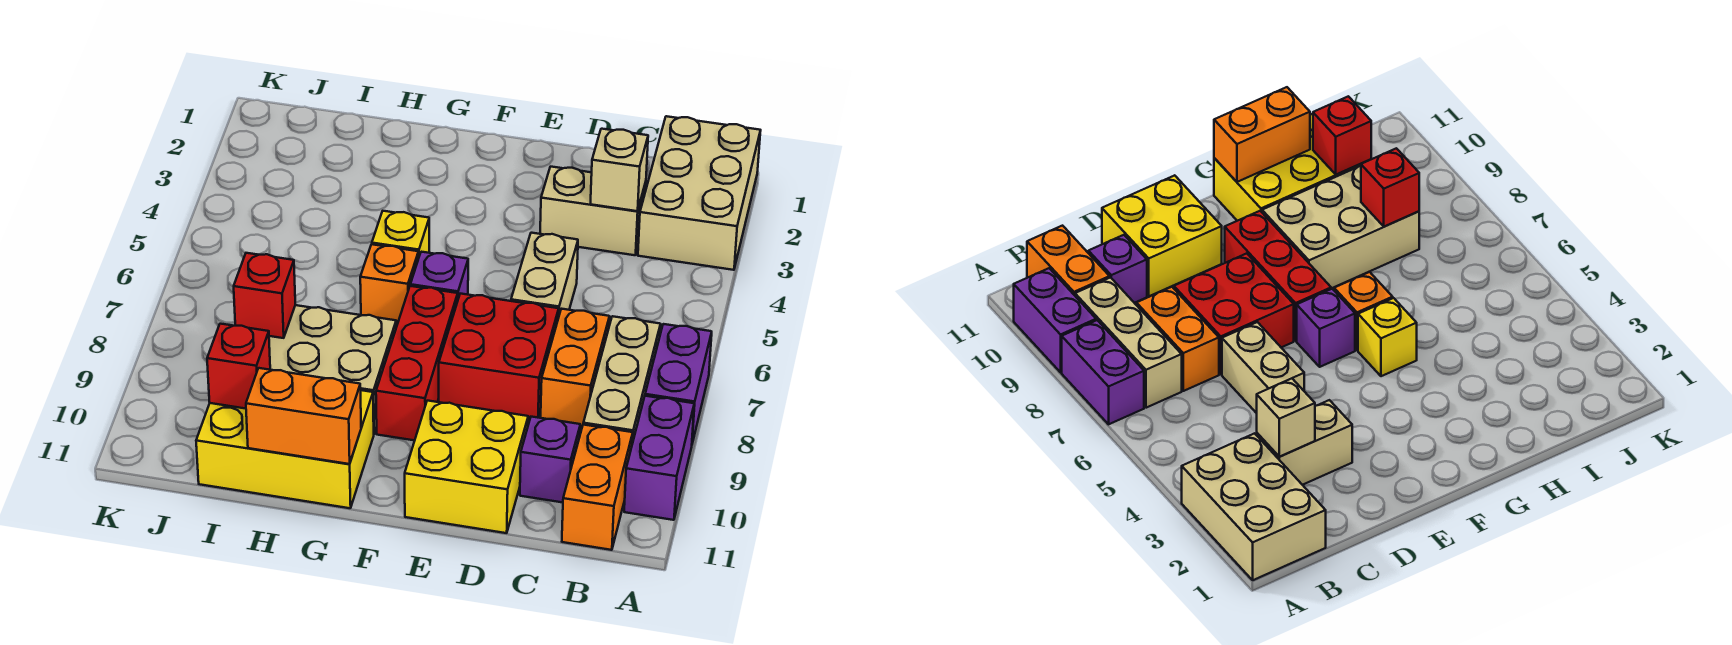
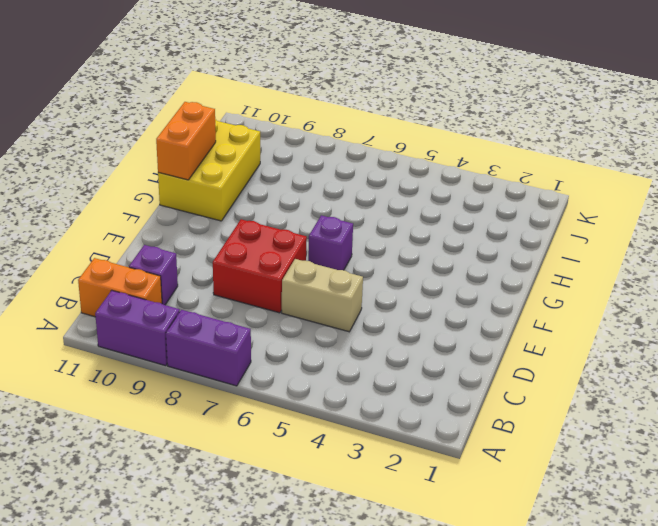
none -> tan brick A1:B3 level 1
none -> tan brick B7:B9 level 1
none -> tan brick C3:D3 level 1

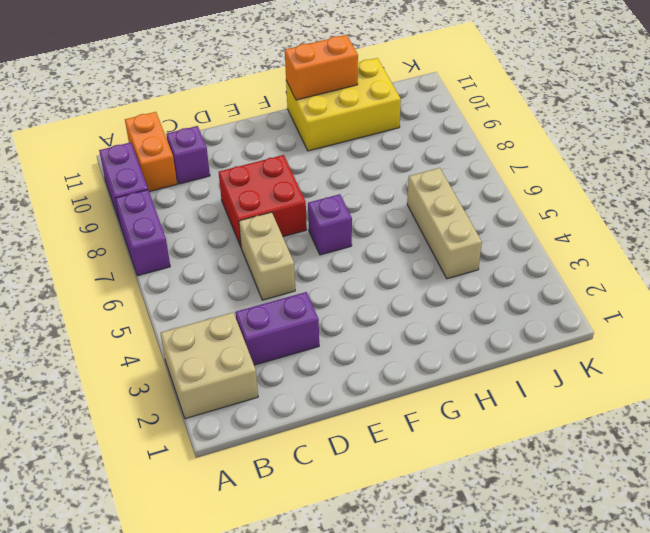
tan brick A2:B3 level 1 -> tan brick A1:B3 level 1
purple brick C3:D3 level 1 -> tan brick C3:D3 level 1
tan brick I4:I6 level 1 -> tan brick B7:B9 level 1
none -> orange brick C7:C8 level 1
none -> yellow brick D10:E11 level 1
none -> red brick F7:F9 level 1

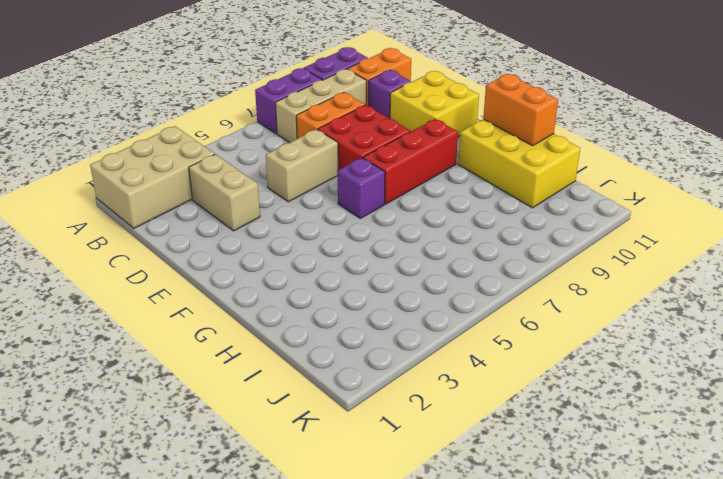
none -> yellow brick G5 level 1
none -> orange brick G6 level 1
none -> tan brick G8:I9 level 1

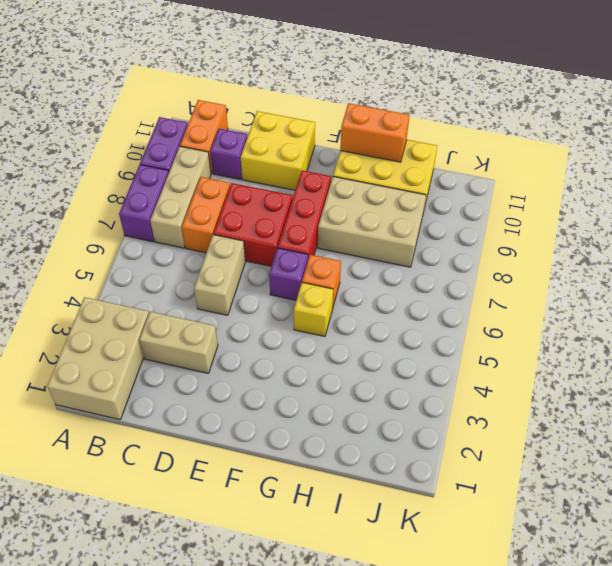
none -> tan brick C3 level 2
none -> red brick I8 level 2
none -> red brick I10 level 2

